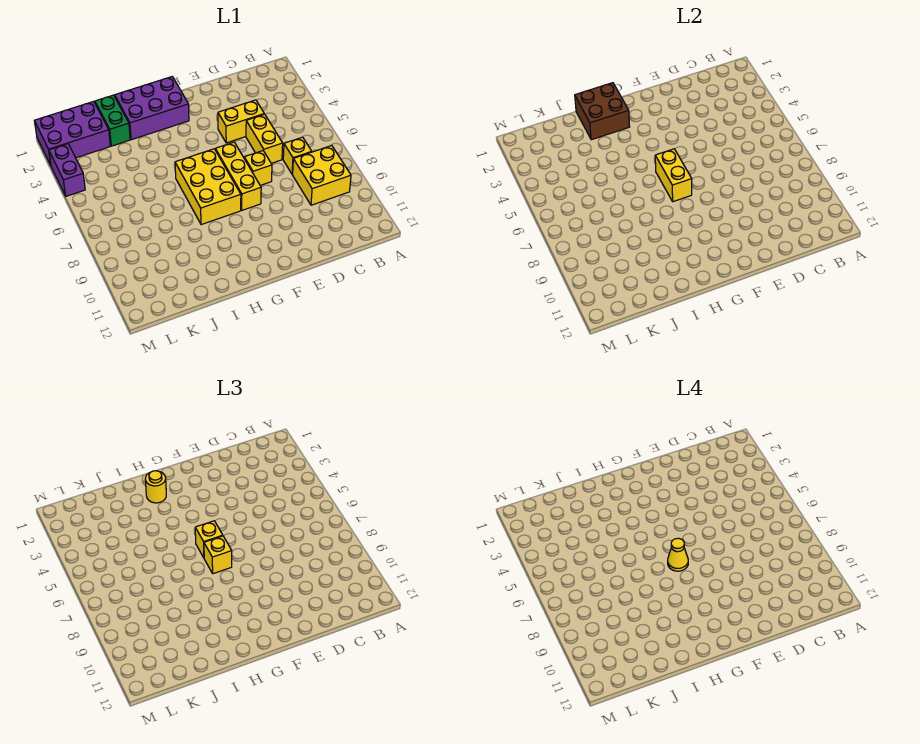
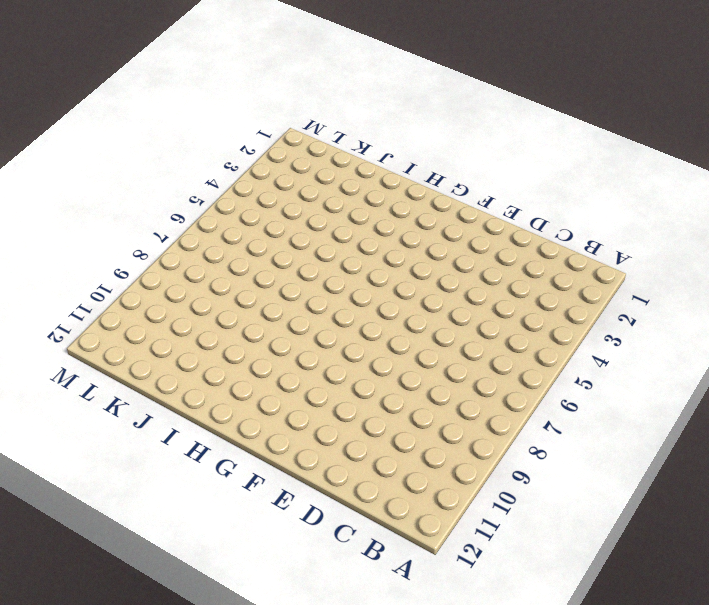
none -> yellow brick B8:C9 level 1
none -> yellow brick C7 level 1
none -> yellow brick D4:E4 level 1

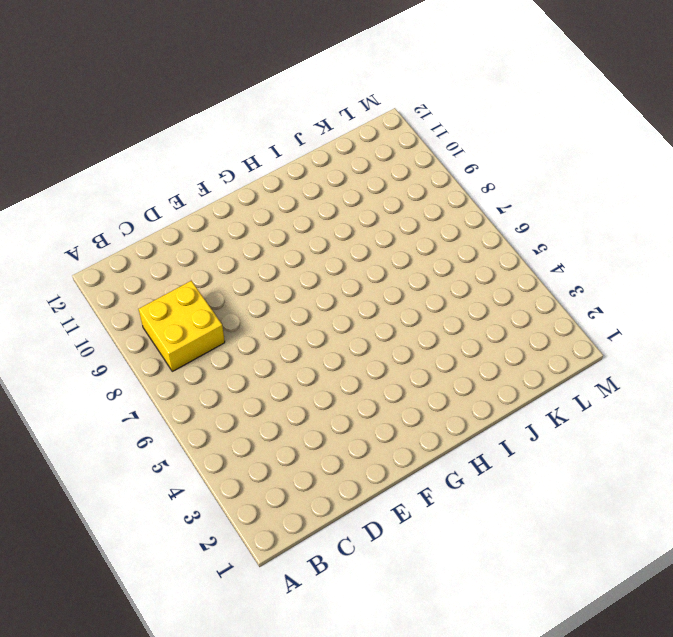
none -> yellow brick C7 level 1
none -> yellow brick D4:E4 level 1
none -> yellow brick D5:D6 level 1

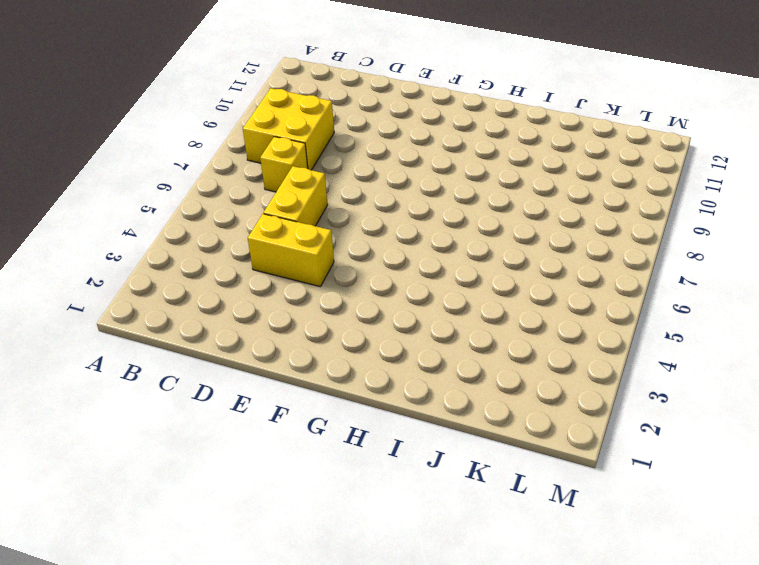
none -> yellow brick E7 level 1
none -> yellow brick F6:F8 level 1
none -> purple brick G1:I2 level 1

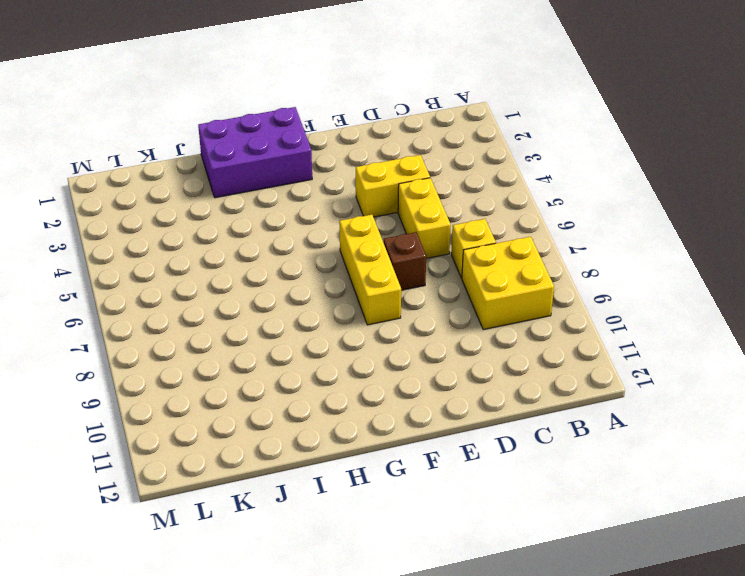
brown brick E7 level 1 -> yellow brick E7 level 1
none -> yellow brick G6:H8 level 1
none -> green brick J1:J2 level 1
none -> purple brick K1:M2 level 1

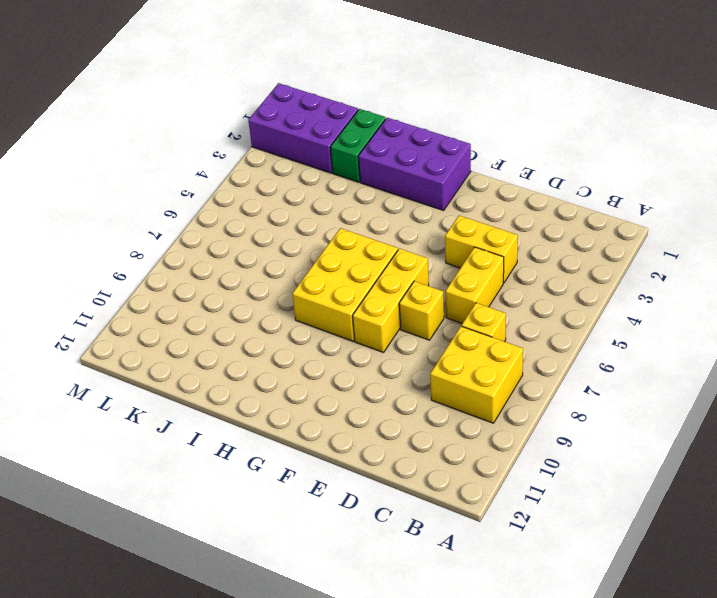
none -> purple brick M3:M4 level 1
none -> yellow brick G6:G7 level 2
none -> brown brick H1:I2 level 2

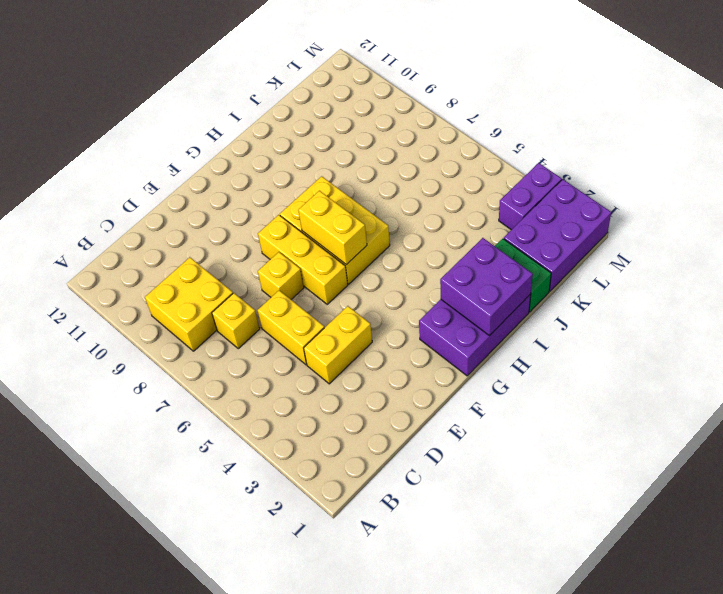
purple brick H1:I2 level 2 -> brown brick H1:I2 level 2
purple brick L3:M3 level 1 -> purple brick M3:M4 level 1
none -> yellow brick G6 level 3
none -> yellow brick G7 level 3
none -> yellow round brick H2 level 3

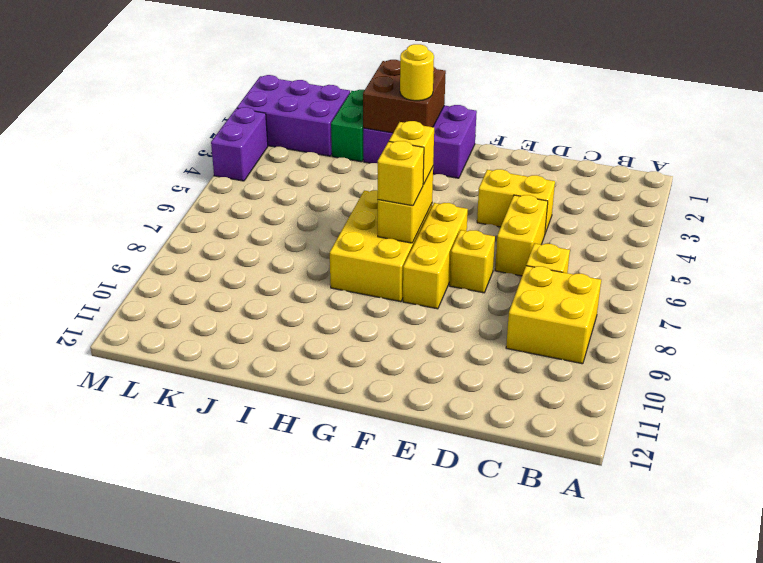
none -> yellow cone G7 level 4

